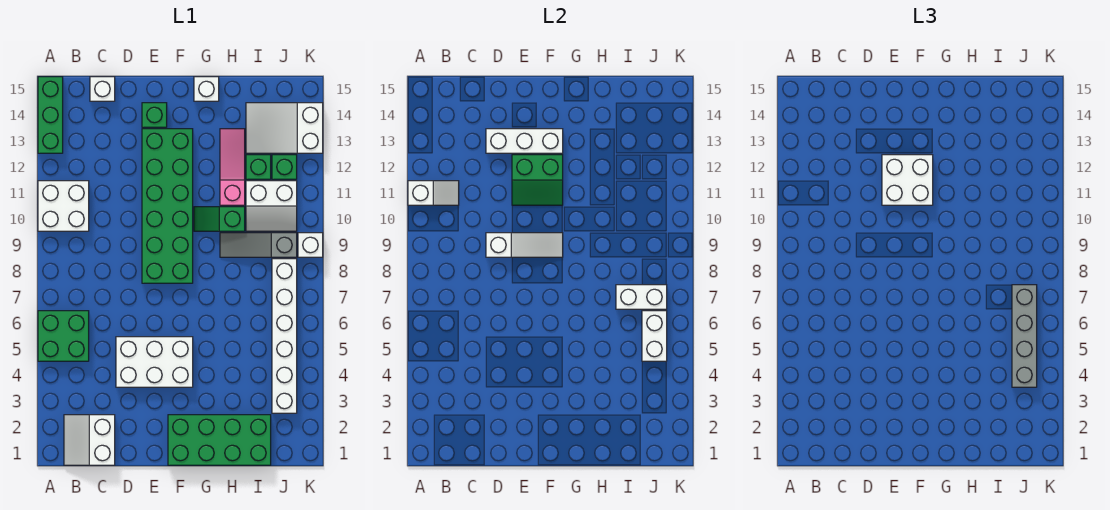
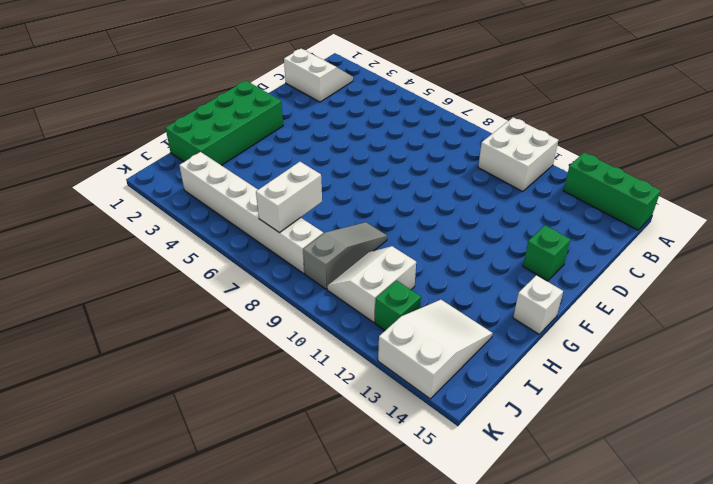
none -> green brick A5:B6 level 1
none -> white brick C15 level 1
none -> white brick D4:F5 level 1

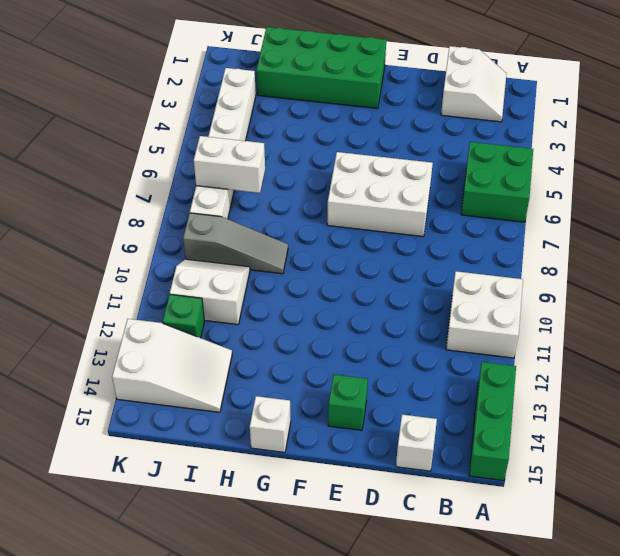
white brick D6:F7 level 1 -> white brick D4:F5 level 1
none -> green brick E8:F13 level 1
none -> green slope G10:H10 level 1 top H
none -> pink slope H11:H13 level 1 top 11

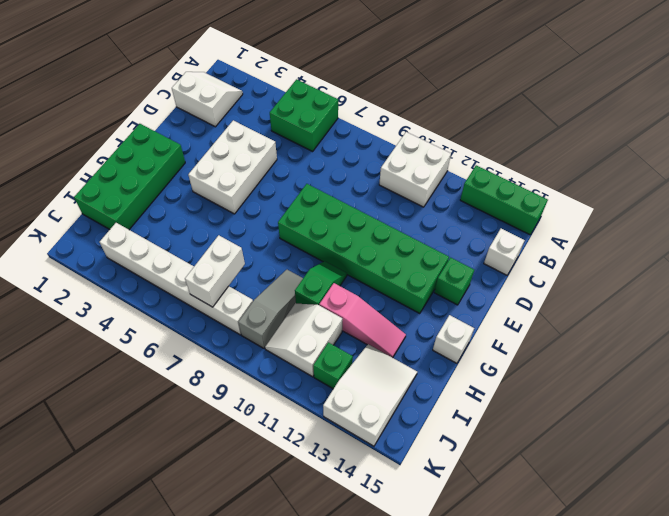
none -> green brick I12 level 1
none -> white brick K9 level 1
none -> white slope A11:B11 level 2 top A

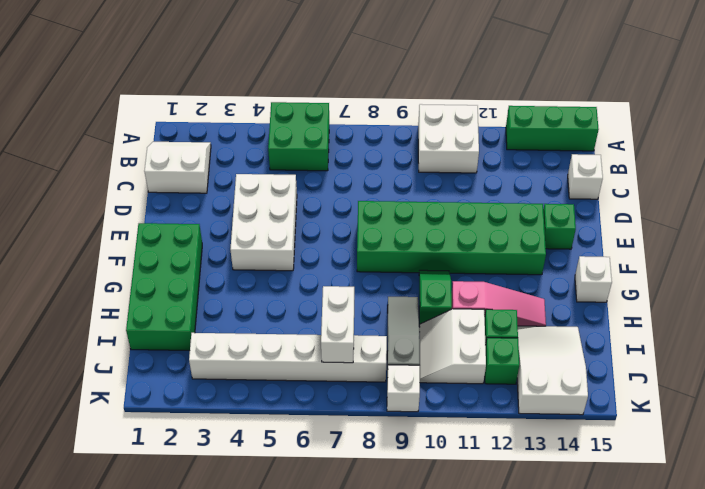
none -> white slope A11:B11 level 2 top A
none -> white slope D9:F9 level 2 top D
none -> white brick D13:F13 level 2

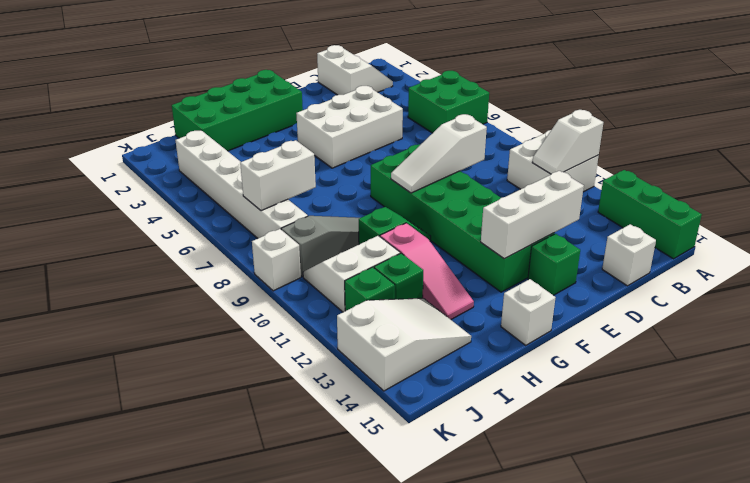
none -> green slope E11:F12 level 2 top 12
none -> white brick J5:J6 level 2
none -> white brick E11:F12 level 3

